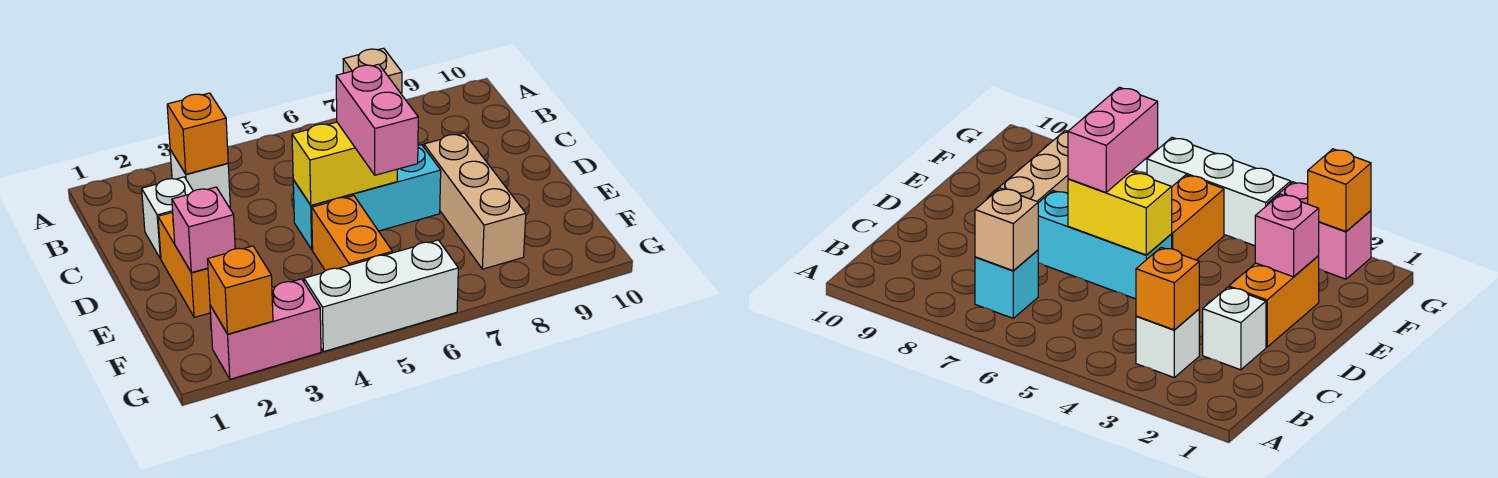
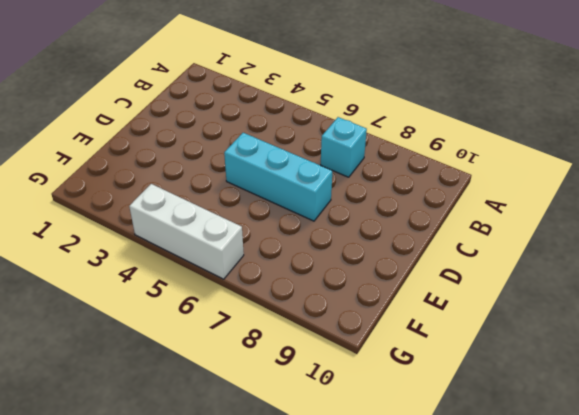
none -> white brick B3 level 1
none -> white brick C2 level 1
none -> orange brick D2:E2 level 1

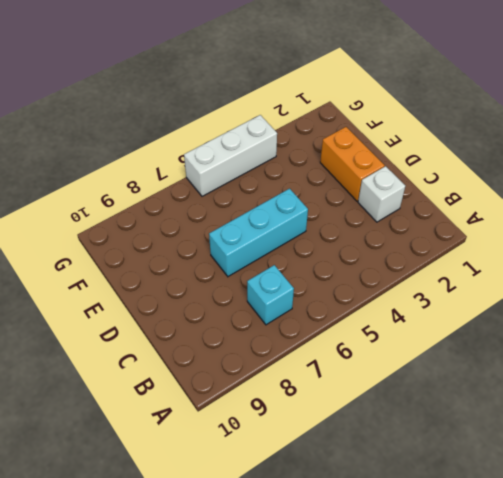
none -> white brick B3 level 1
none -> tan brick D8:F8 level 1
none -> orange brick E5:F5 level 1

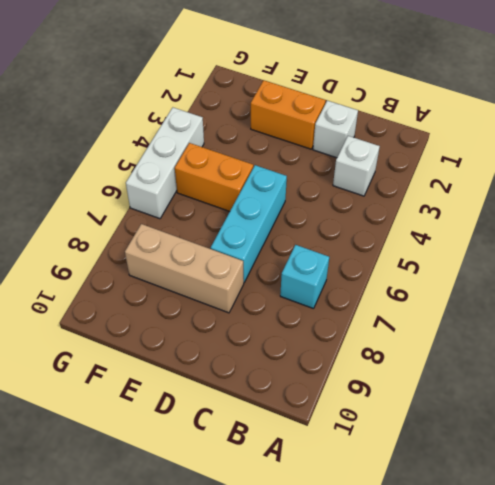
none -> pink brick G2:G3 level 1
none -> orange brick B3 level 2
none -> tan brick B7 level 2

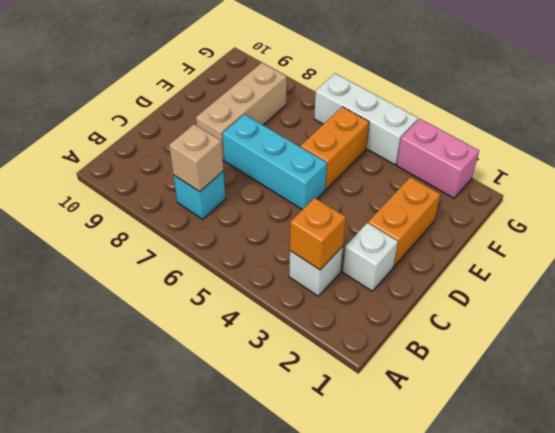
none -> yellow brick D5:D6 level 2
none -> pink brick E2 level 2
none -> orange brick G2 level 2

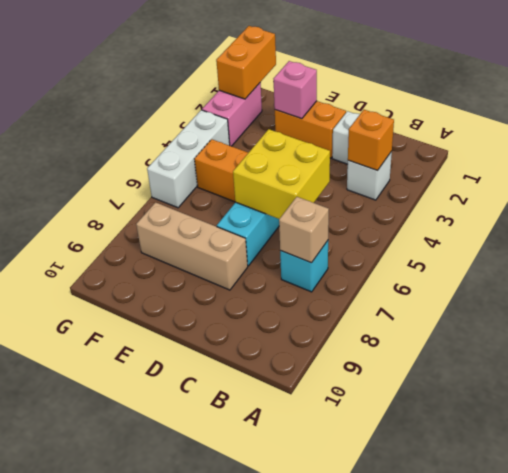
yellow brick C5:D6 level 2 -> yellow brick D5:D6 level 2
orange brick G1:G2 level 2 -> orange brick G2 level 2
none -> pink brick D6:E6 level 3

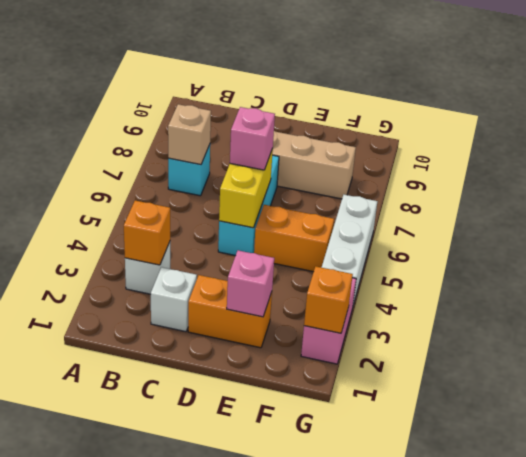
pink brick D6 level 3 -> pink brick D6:E6 level 3

